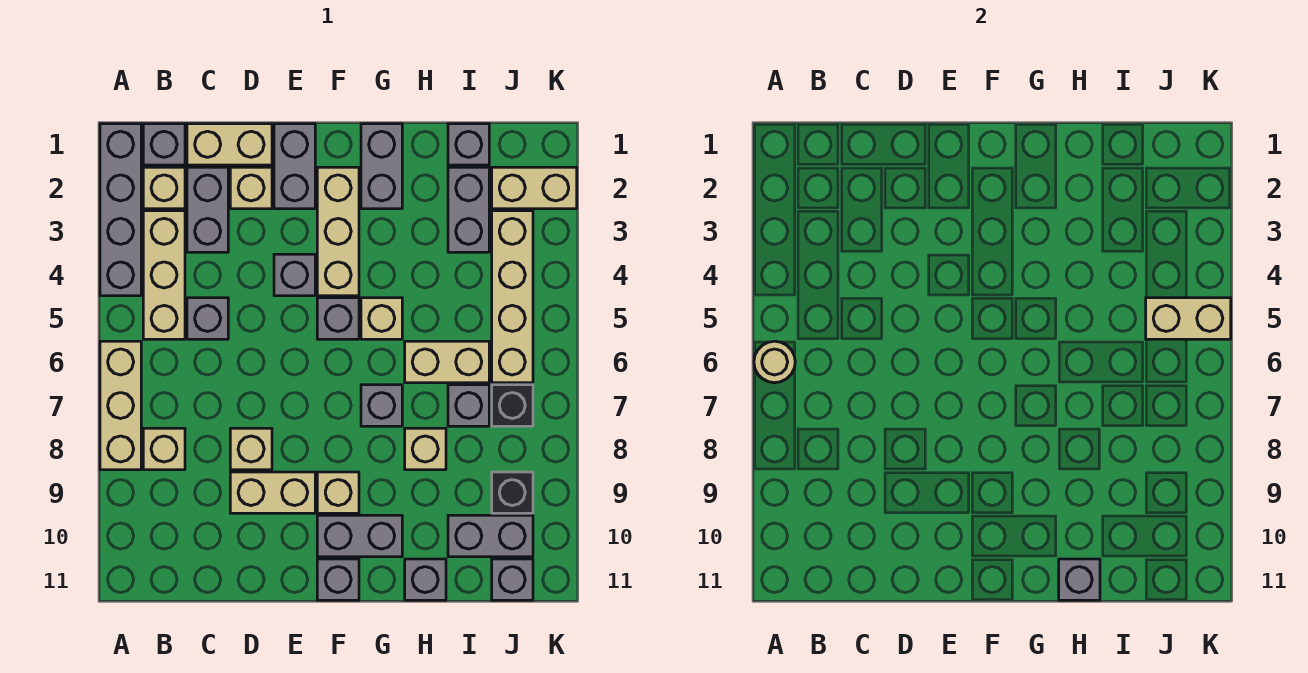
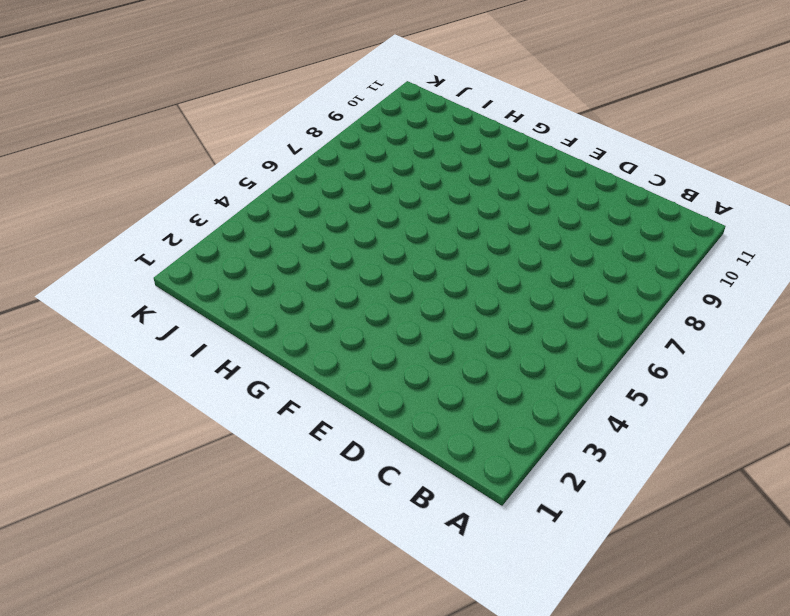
none -> grey brick A1:A4 level 1
none -> tan brick A6:A8 level 1
none -> grey brick B1 level 1
none -> tan brick B2 level 1

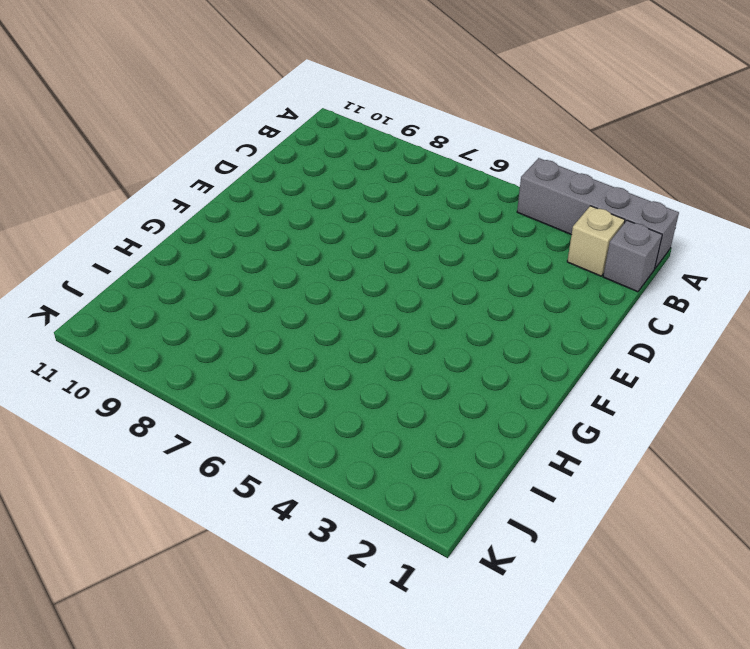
none -> tan brick A6:A8 level 1
none -> tan brick B3:B5 level 1
none -> tan brick B8 level 1
none -> tan brick C1:D1 level 1

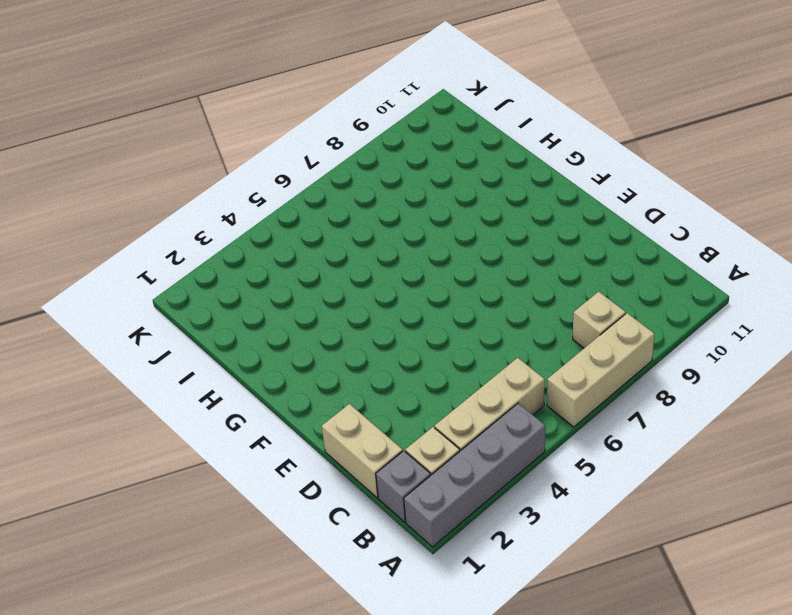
none -> grey brick C2:C3 level 1
none -> grey brick C5 level 1
none -> tan brick D2 level 1
none -> tan brick D8 level 1

